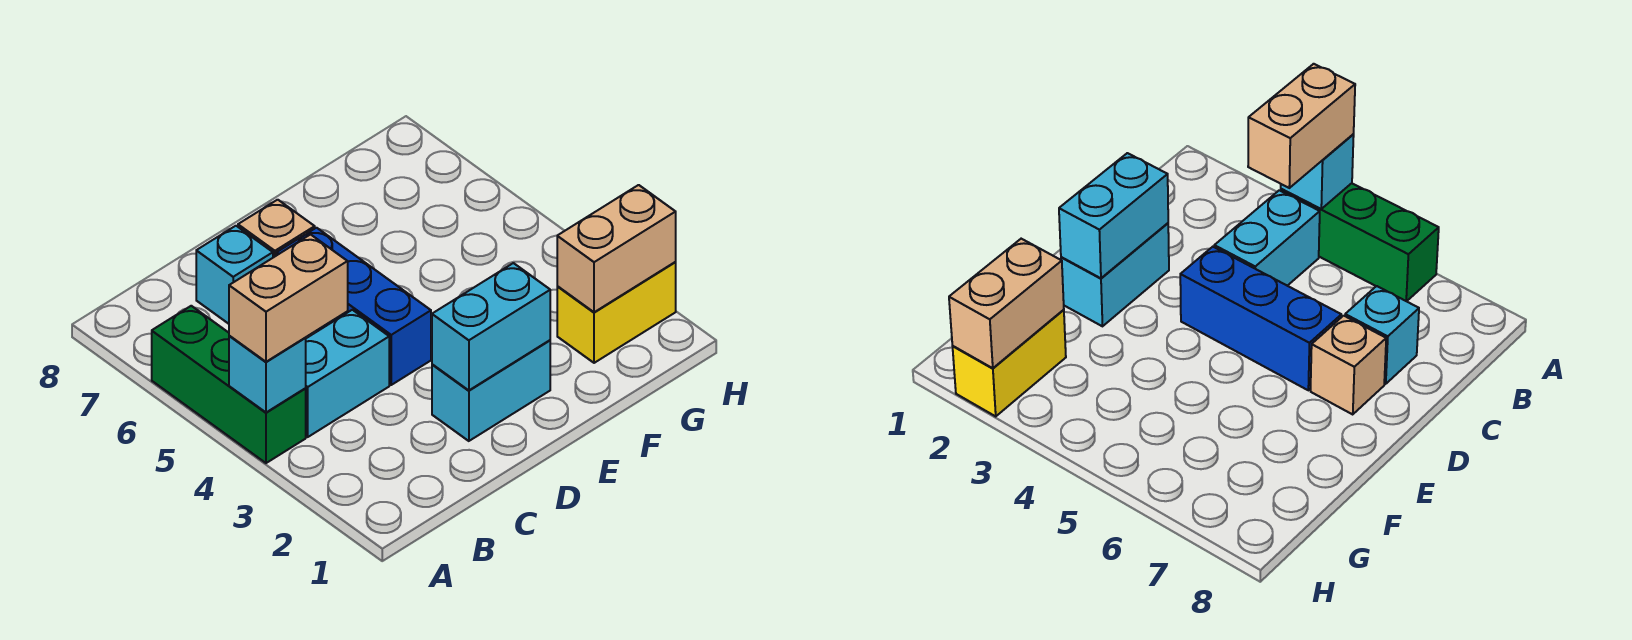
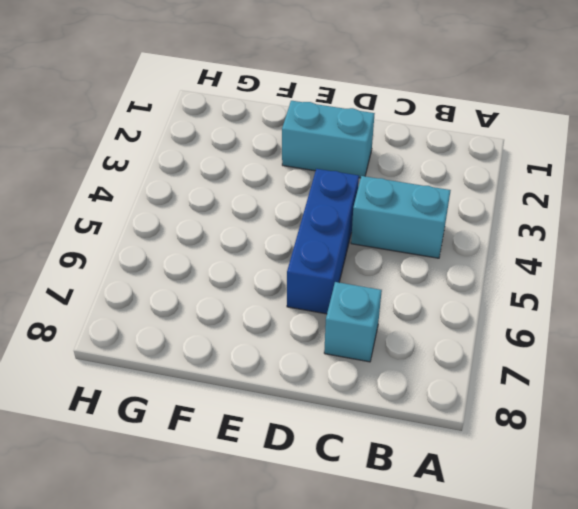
none -> green brick A4:A6 level 1
none -> tan brick D7 level 1

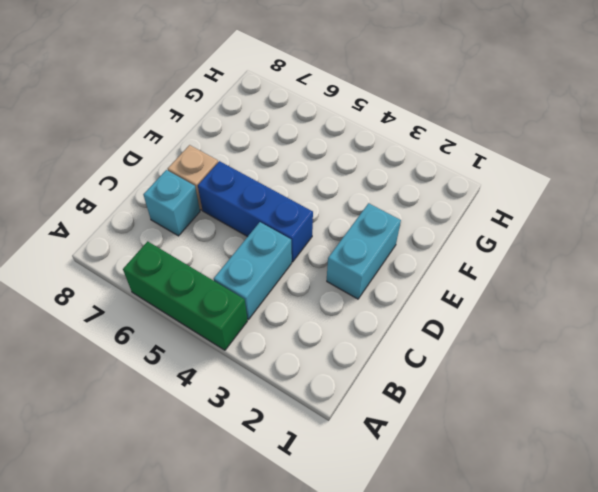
none -> yellow brick G2:H2 level 1
none -> cyan brick A4 level 2

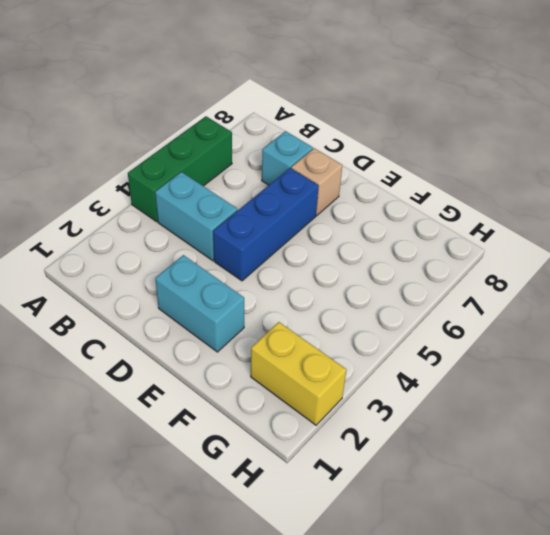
none -> cyan brick A4 level 2
none -> cyan brick D2:E2 level 2

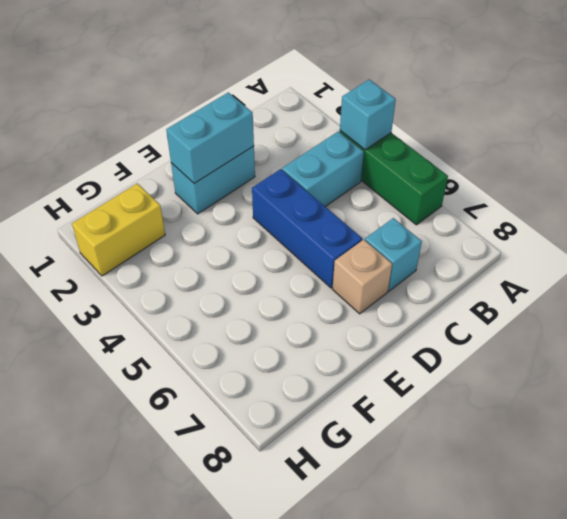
none -> tan brick G2:H2 level 2
none -> tan brick A4:B4 level 3

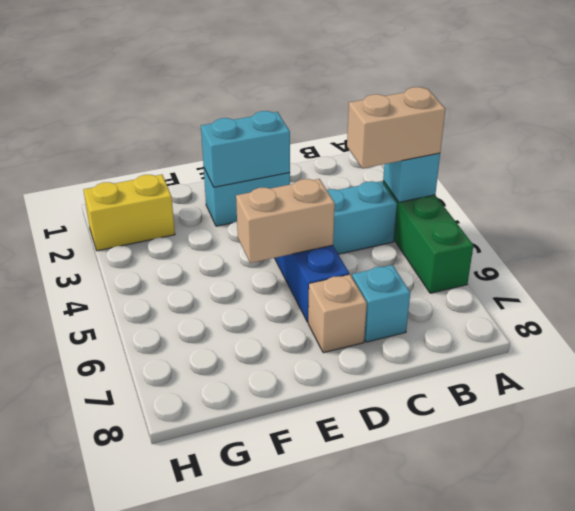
tan brick D5:E5 level 2 -> tan brick G2:H2 level 2

